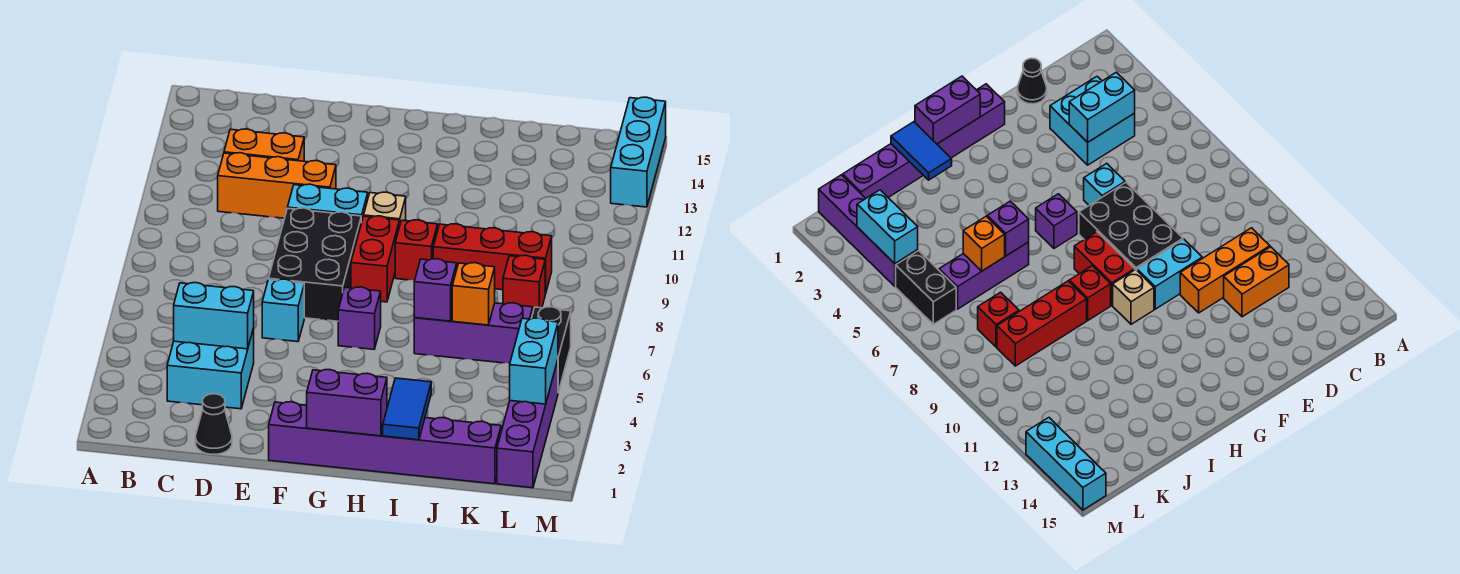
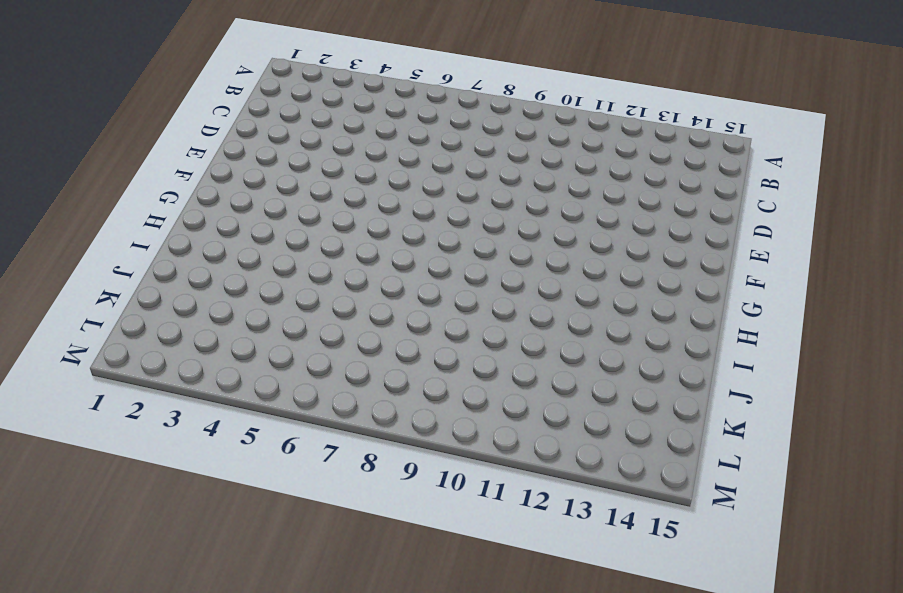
none -> cyan brick C3:D4 level 1
none -> orange brick C11:E11 level 1
none -> orange brick C12:D12 level 1

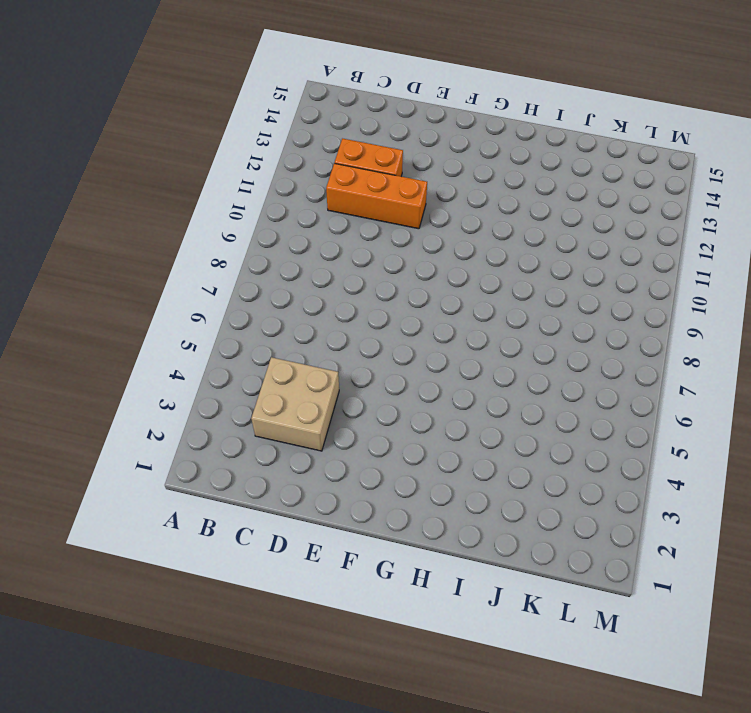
tan brick C3:D4 level 1 -> cyan brick C3:D4 level 1
none -> black cone D1 level 1
none -> cyan brick E6 level 1
none -> black brick E7:F9 level 1

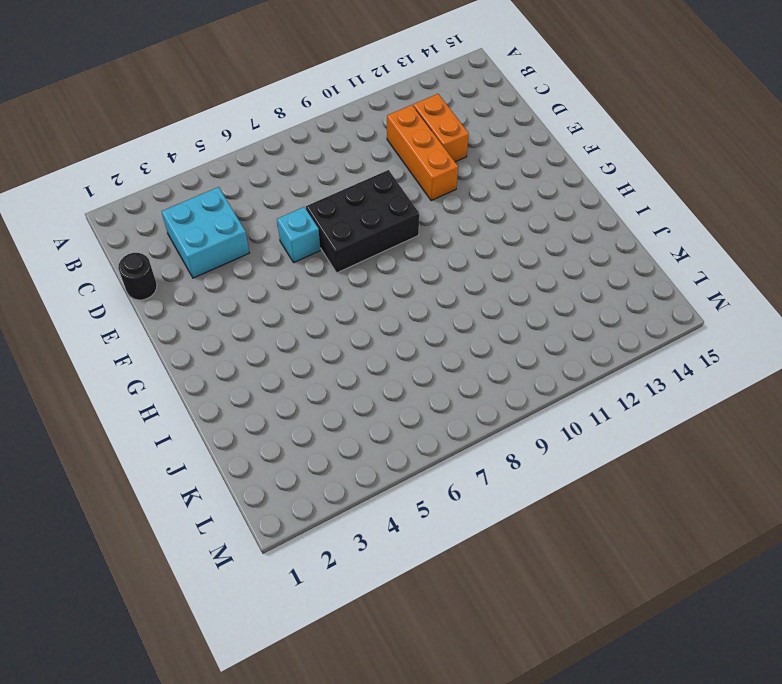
black round brick D1 level 1 -> black cone D1 level 1
none -> cyan brick E10:F10 level 1
none -> purple brick F1:K1 level 1
none -> purple brick G6 level 1

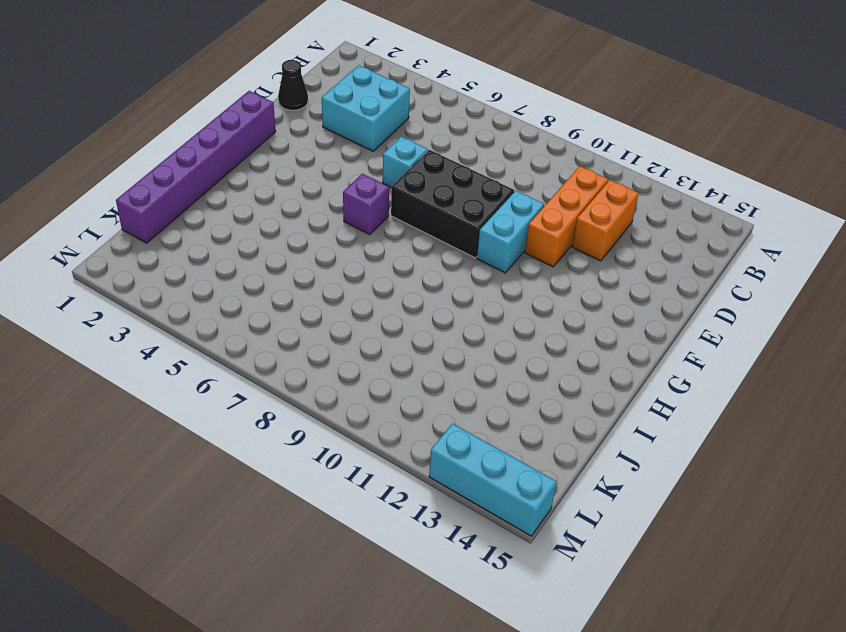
none -> red brick G8:G9 level 1
none -> tan brick G10 level 1
none -> red brick H9 level 1

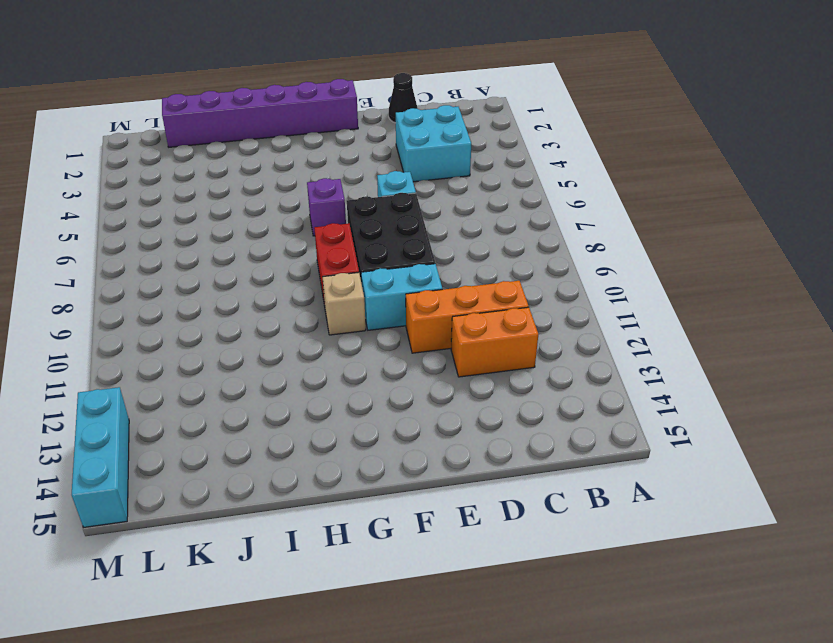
none -> red brick H9 level 1
none -> purple brick I6:K6 level 1
none -> red brick I9:K9 level 1

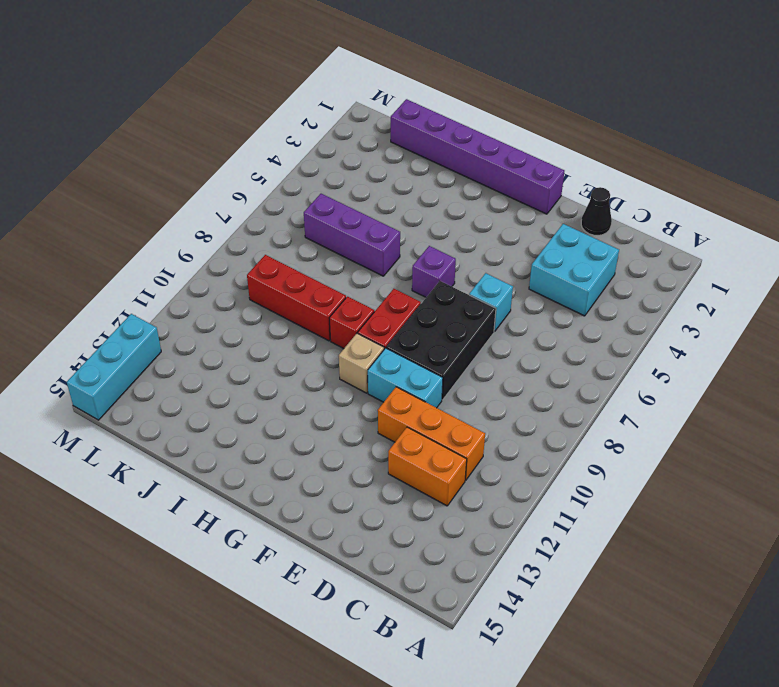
none -> red brick K8 level 1
none -> purple brick L1:L4 level 1
none -> black brick L5:L6 level 1

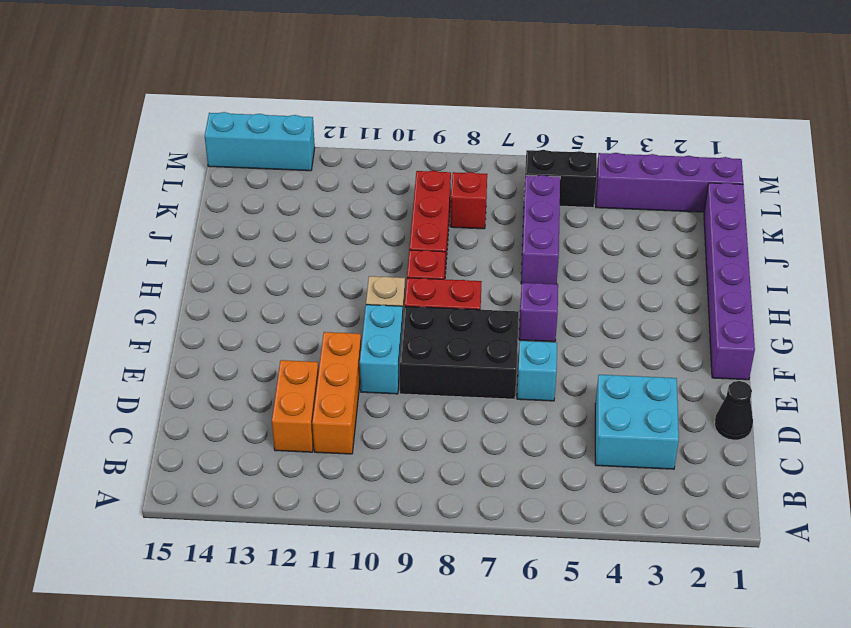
none -> cyan brick C4:D4 level 2
none -> purple brick G1:H1 level 2
none -> blue tile I1:I2 level 2

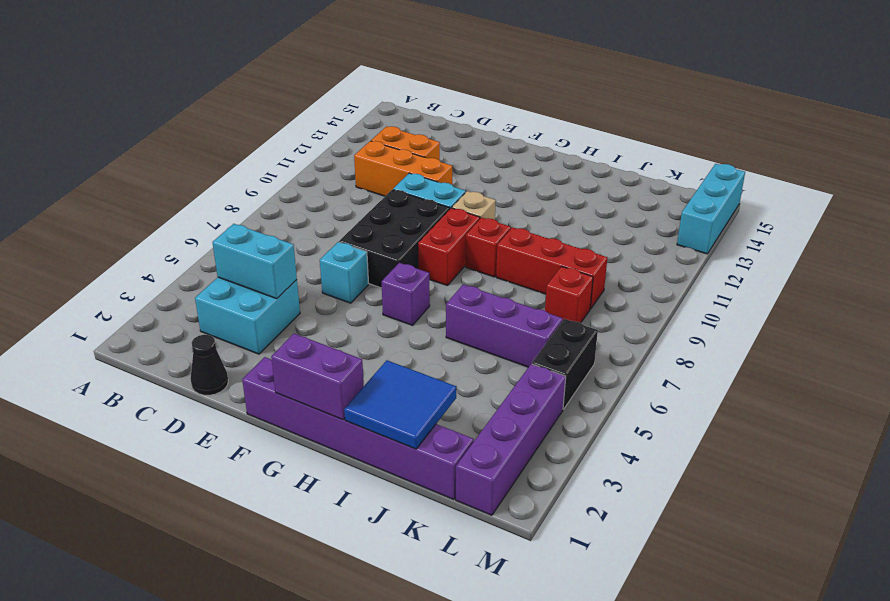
blue tile I1:J2 level 2 -> blue tile I1:I2 level 2
none -> purple brick I6 level 2
none -> orange brick J6 level 2
none -> cyan brick L3:L4 level 2

